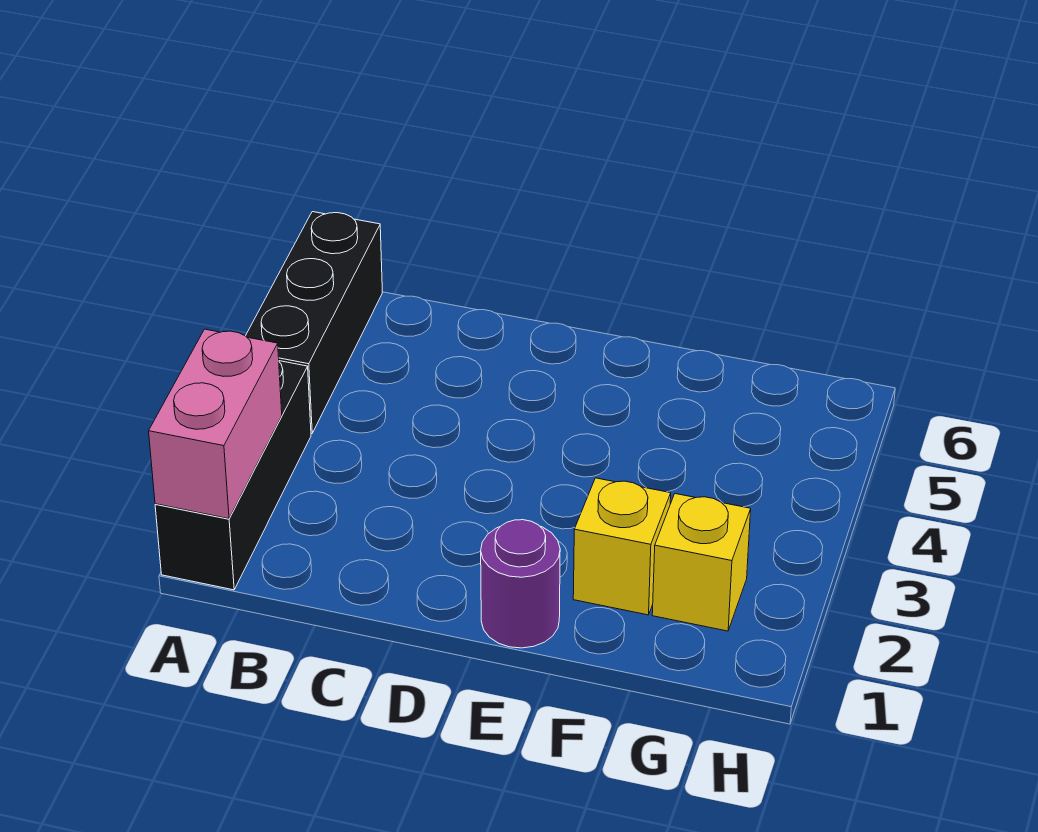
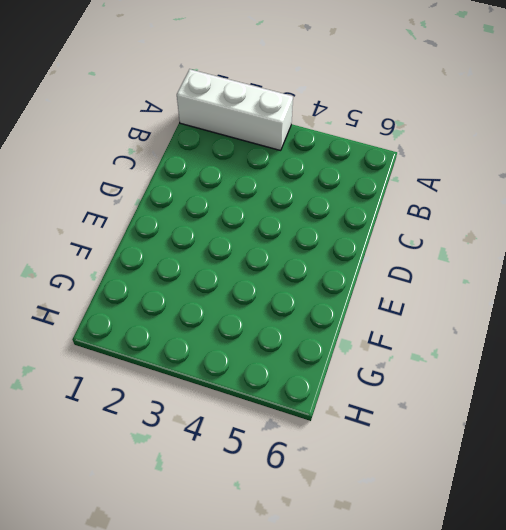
white brick A1:A3 level 1 -> black brick A1:A3 level 1
none -> black brick A4:A6 level 1
none -> purple round brick E1 level 1

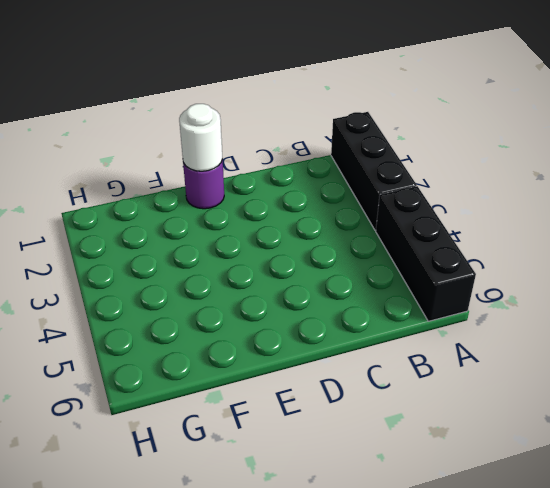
white round brick E1 level 2 -> none
none -> yellow brick F2 level 1
none -> yellow brick G2 level 1

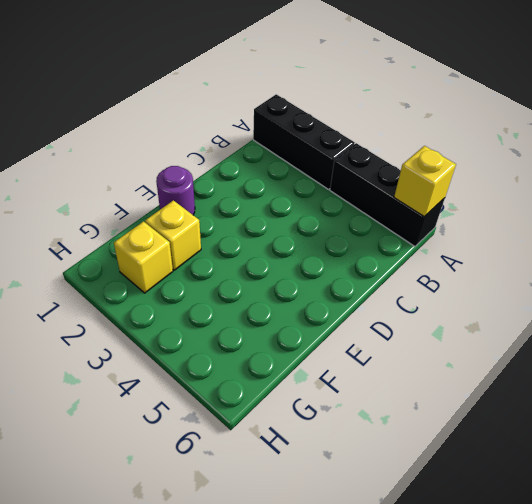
yellow brick A6 level 2 -> none
none -> pink brick A1:A2 level 2

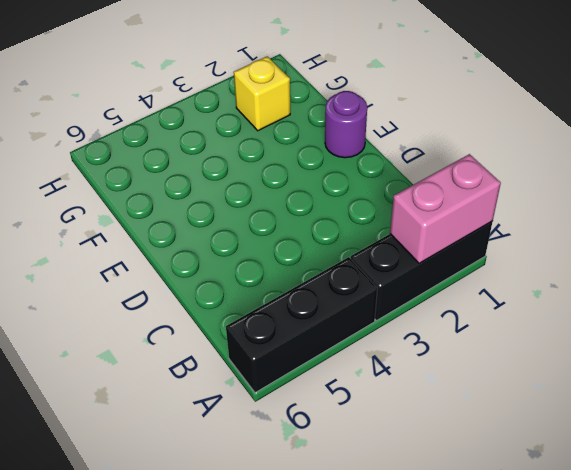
none -> yellow brick F2 level 1

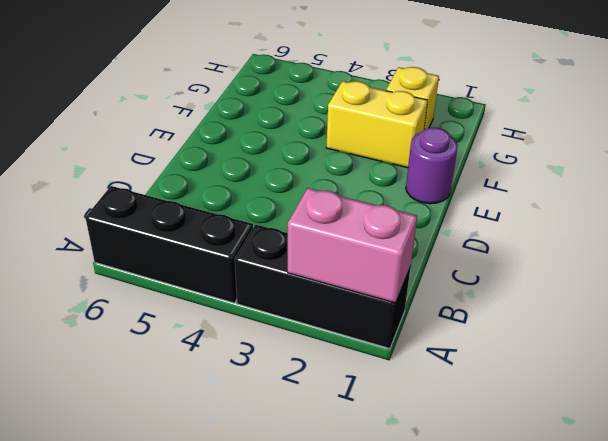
yellow brick F2:F3 level 1 -> yellow brick F2 level 1

